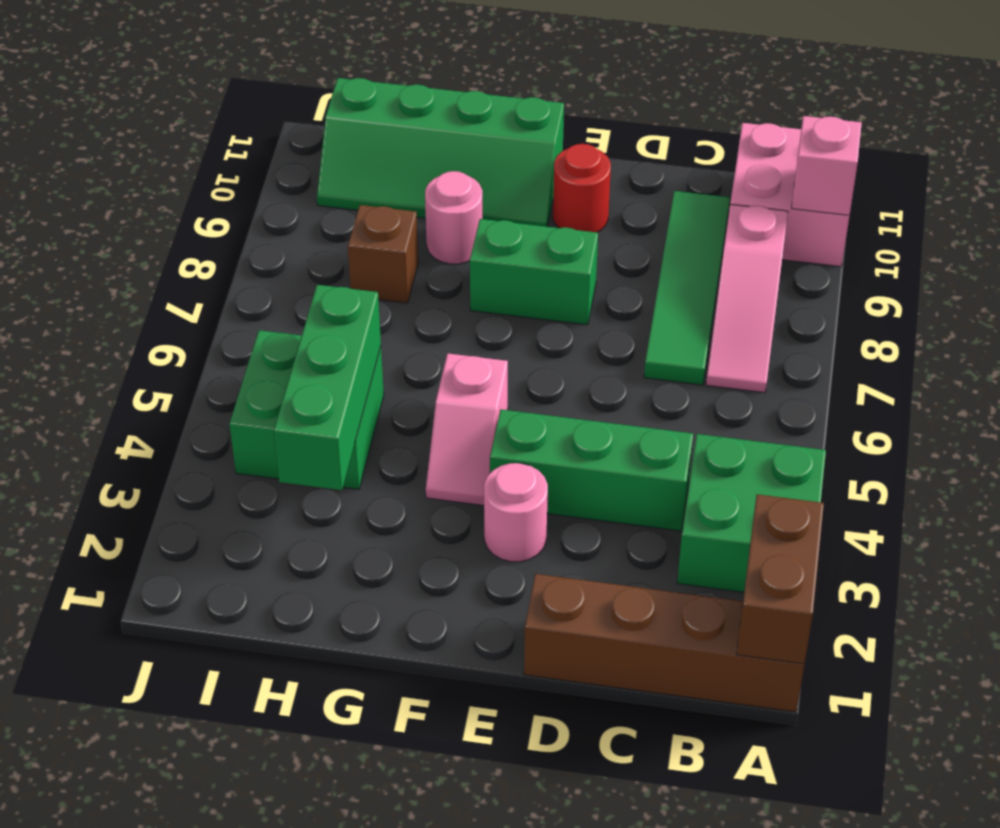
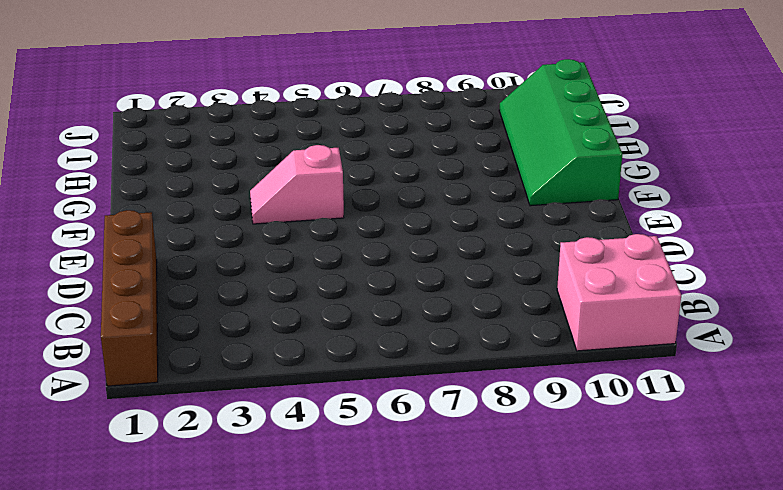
none -> green brick A3:B4 level 1
none -> pink slope B7:B9 level 1 top 9
none -> green brick C4:E4 level 1

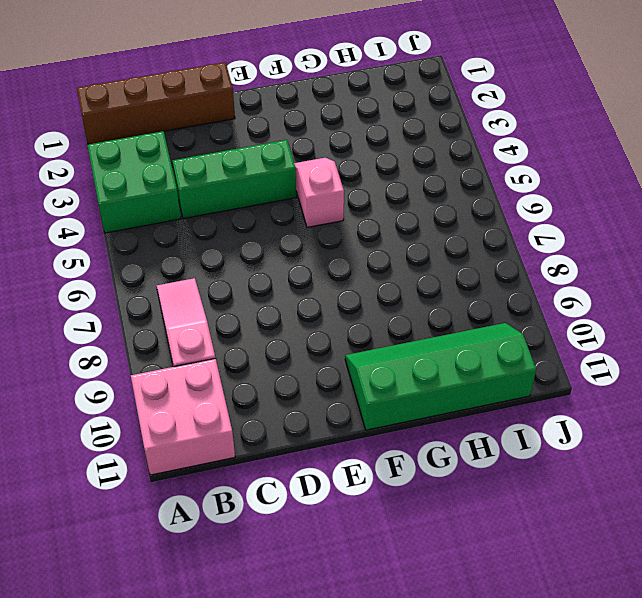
none -> green tile C7:C10 level 1
none -> pink round brick E3 level 1
none -> green brick E8:F8 level 1

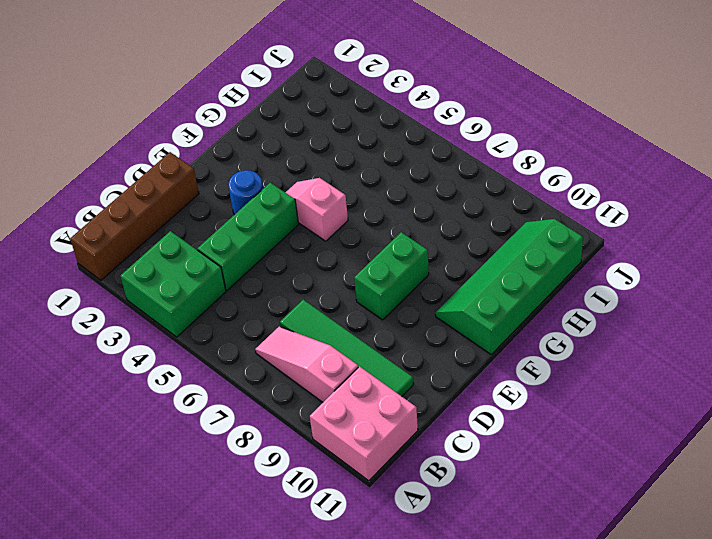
blue round brick E3 level 1 -> pink round brick E3 level 1
none -> red round brick E10 level 1
none -> pink round brick G9 level 1
none -> green brick H4:I5 level 1

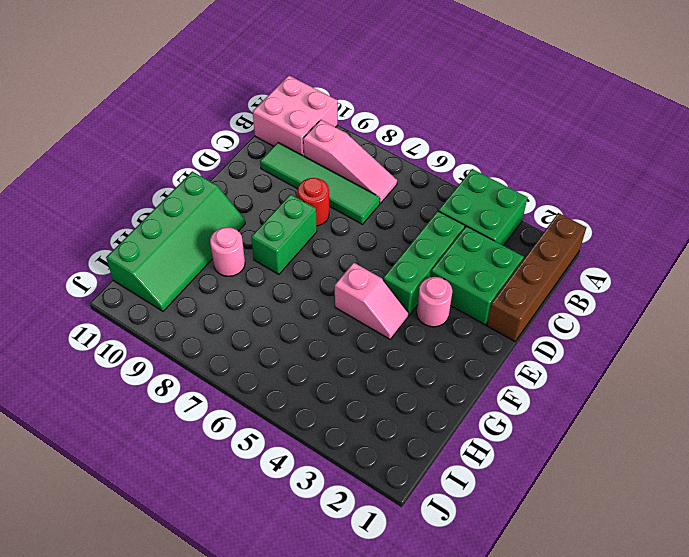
green brick C2:D3 level 1 -> green brick H4:I5 level 1
red round brick D8 level 1 -> red round brick E10 level 1
none -> brown brick H8 level 1
none -> brown brick A1:A2 level 2
none -> pink brick A10 level 2

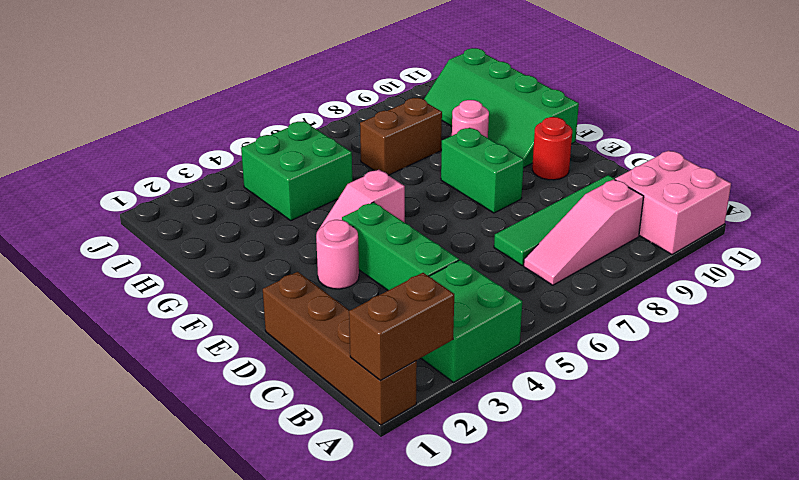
brown brick H7:H8 level 1 -> brown brick H8 level 1
none -> pink brick A10 level 2
none -> green brick H3:H5 level 2

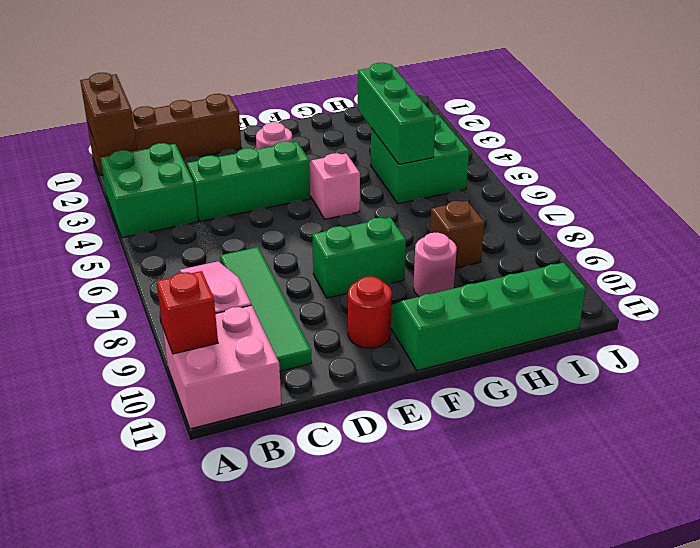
red brick A10 level 2 -> pink brick A10 level 2

